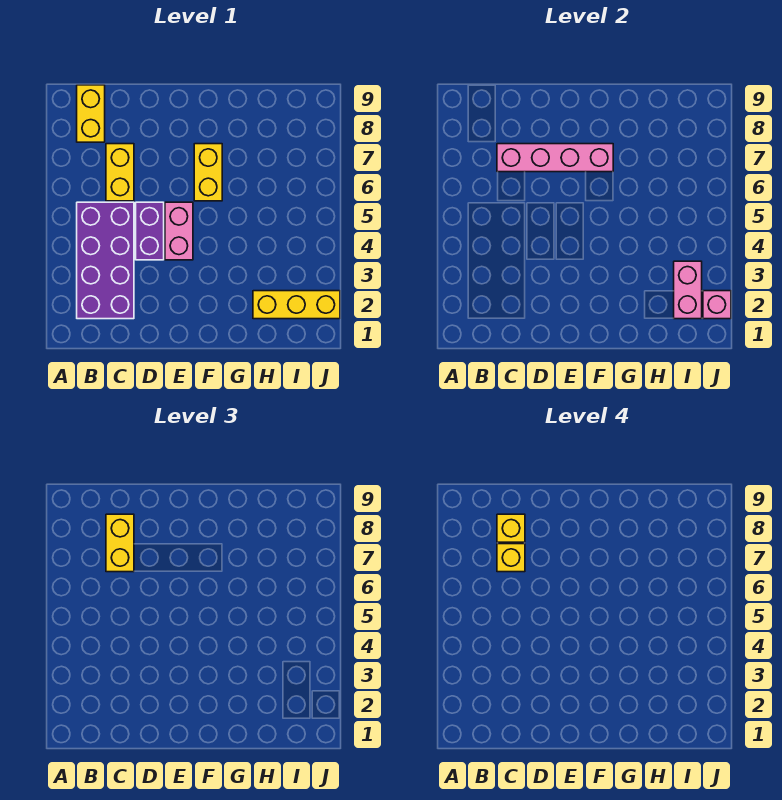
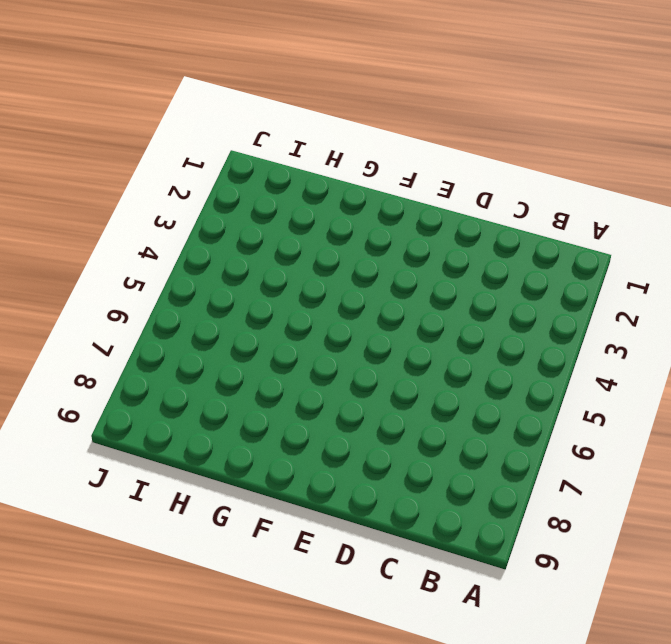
none -> purple brick B2:C5 level 1
none -> yellow brick B8:B9 level 1
none -> yellow brick C6:C7 level 1

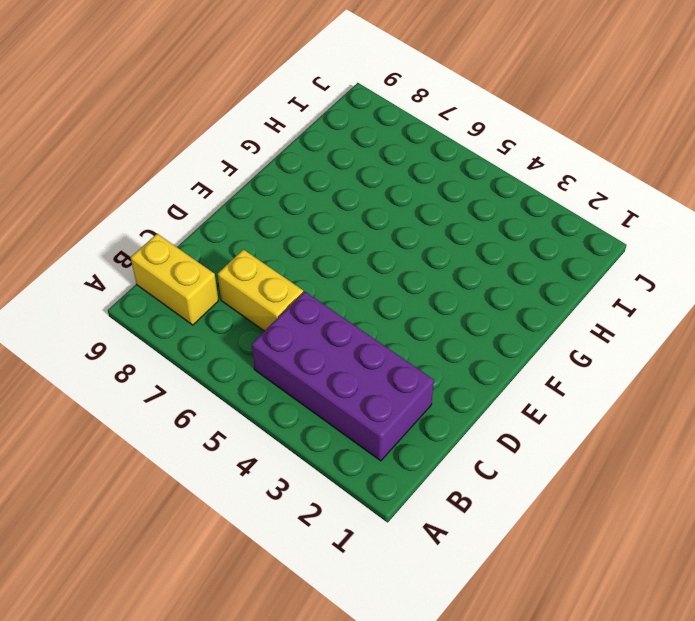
none -> purple brick D4:D5 level 1
none -> pink brick E4:E5 level 1
none -> yellow brick F6:F7 level 1

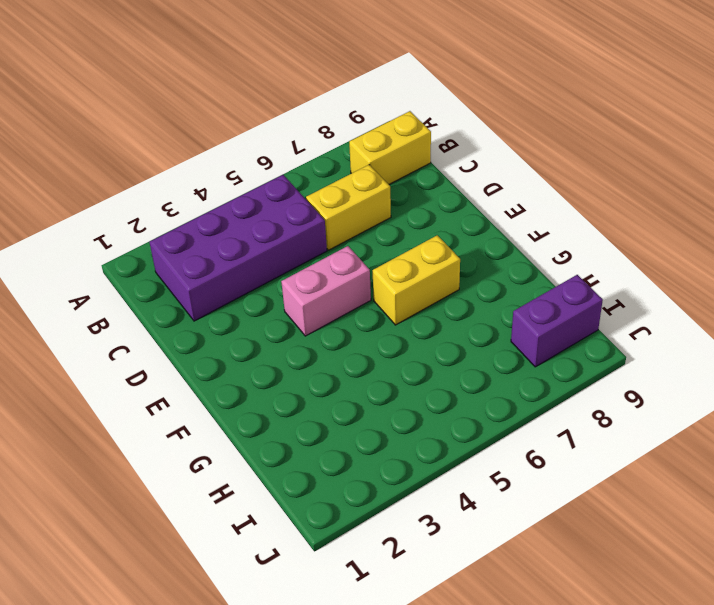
purple brick I8:I9 level 1 -> purple brick D4:D5 level 1
none -> yellow brick H2:J2 level 1
none -> pink brick C7:F7 level 2
none -> pink brick I2:I3 level 2

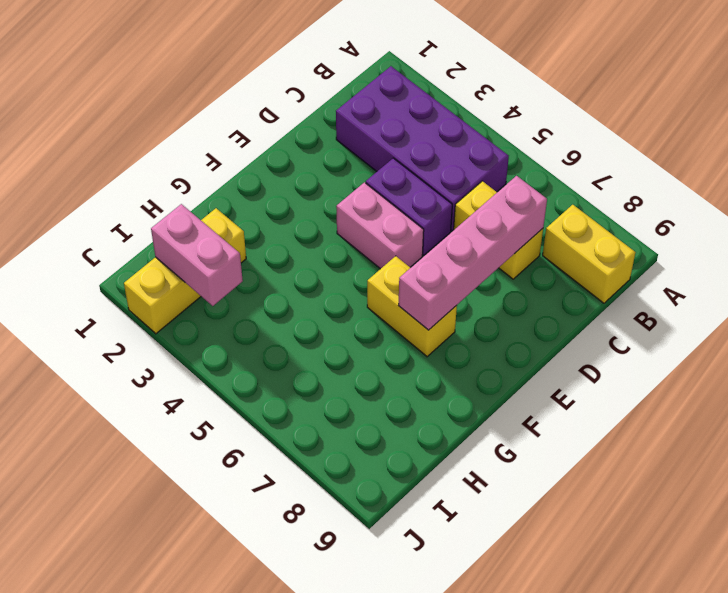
none -> pink brick J2 level 2
none -> yellow brick C7:C8 level 3
none -> yellow brick C7 level 4

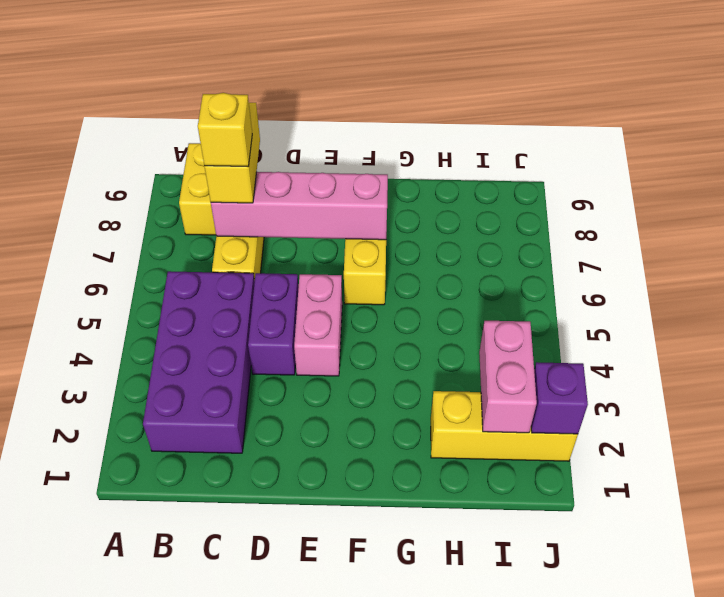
purple brick J2 level 2 -> pink brick J2 level 2
none -> yellow brick C8 level 4

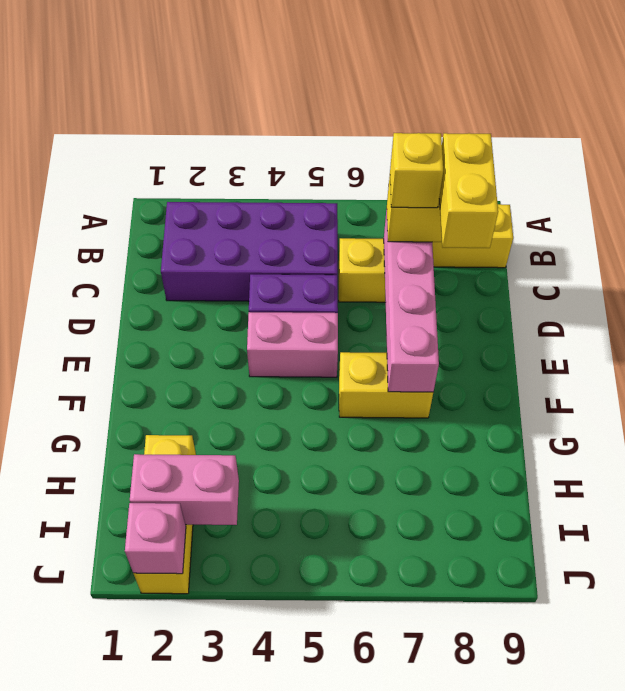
yellow brick C8:D8 level 4 -> yellow brick C8 level 4

